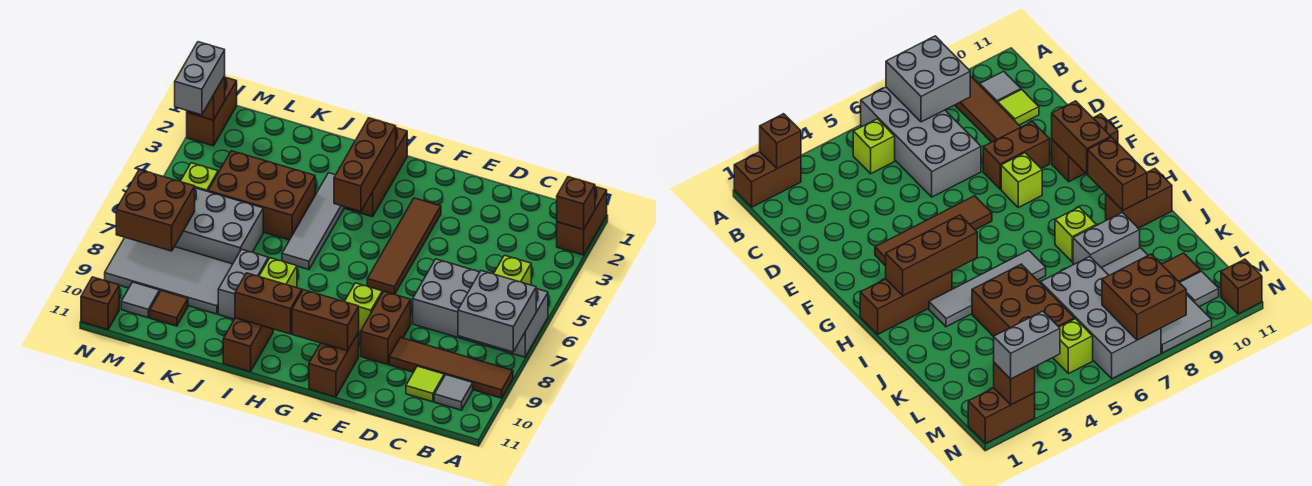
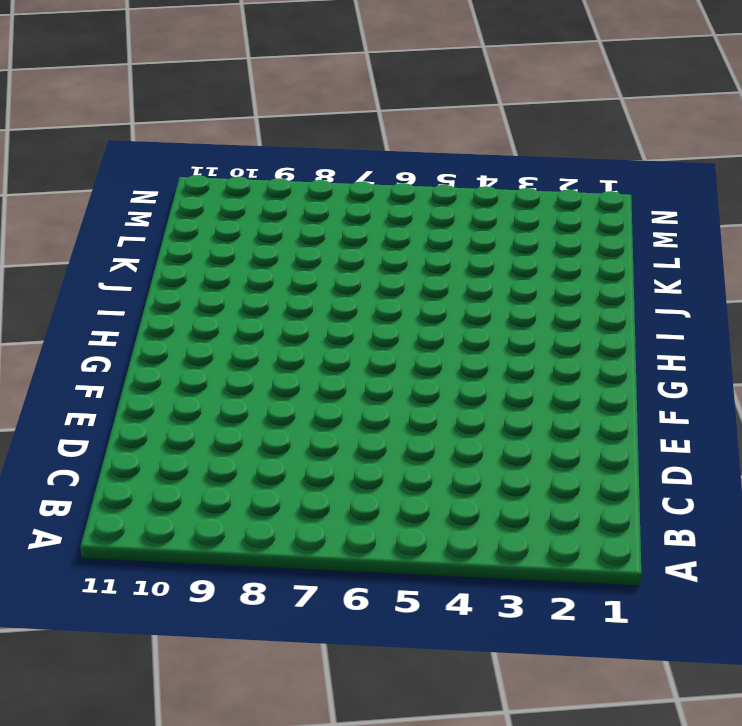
none -> brown brick A1:A2 level 1
none -> grey brick A6:D7 level 1
none -> brown tile A9:D9 level 1
none -> lime brick B5 level 1

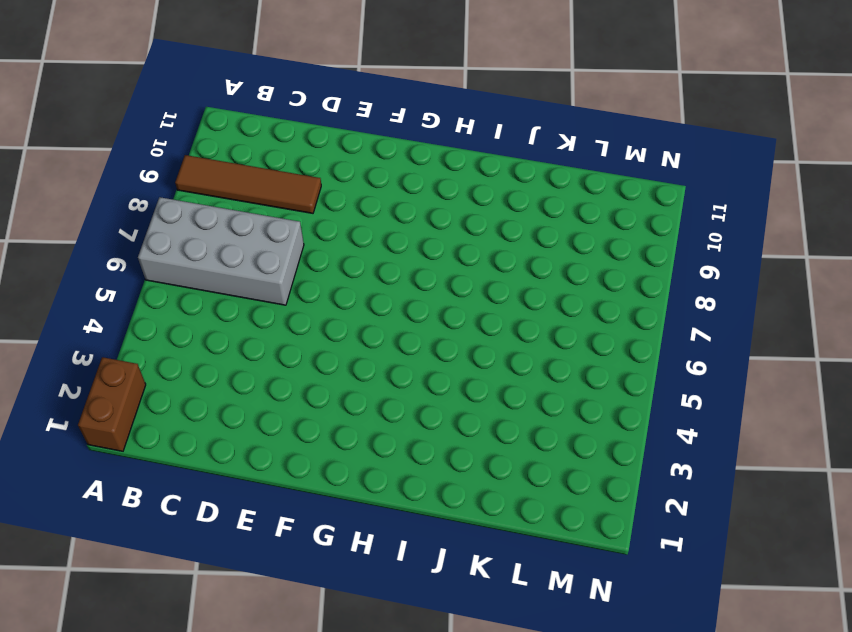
none -> lime brick B5 level 1
none -> grey tile B10 level 1
none -> lime tile C10 level 1
none -> brown brick E8:E9 level 1

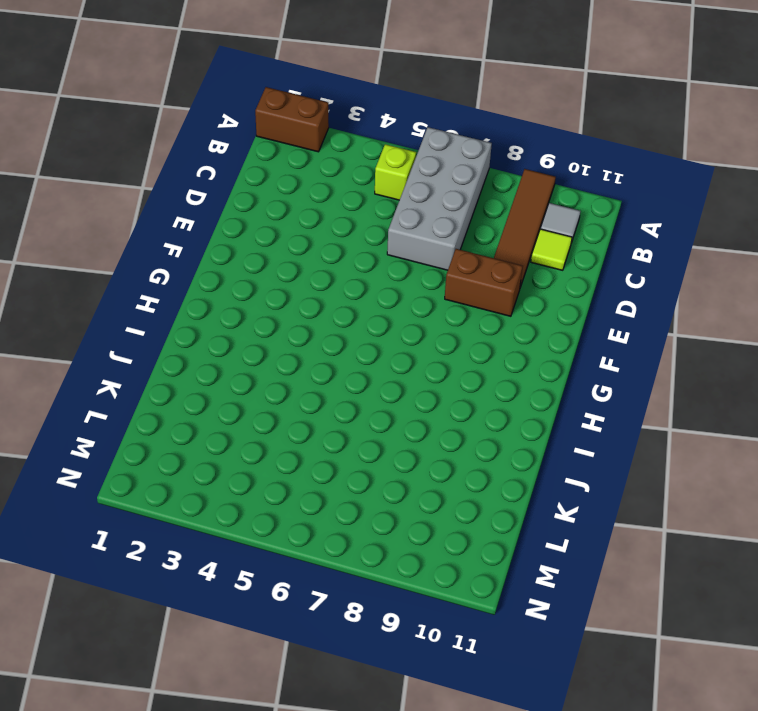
none -> brown tile F3:F6 level 1
none -> lime brick F8 level 1
none -> brown brick F10:F11 level 1
none -> brown brick H1:H3 level 1

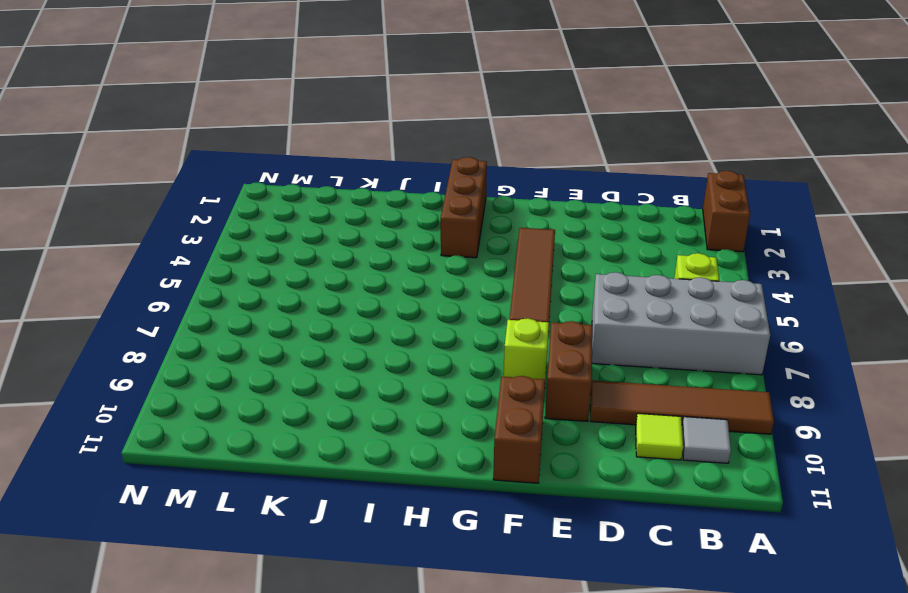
none -> grey tile I3:I6 level 1
none -> lime brick I8 level 1
none -> brown brick I10:I11 level 1
none -> brown brick J4:L5 level 1

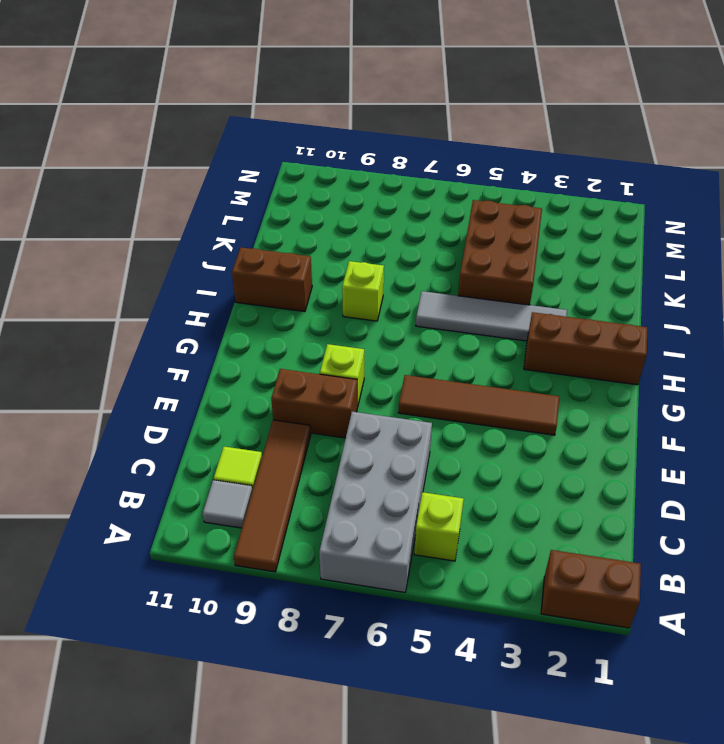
none -> brown brick F10:F11 level 1
none -> grey brick J8:J9 level 1
none -> grey brick K6:N7 level 1
none -> grey tile K8:N9 level 1

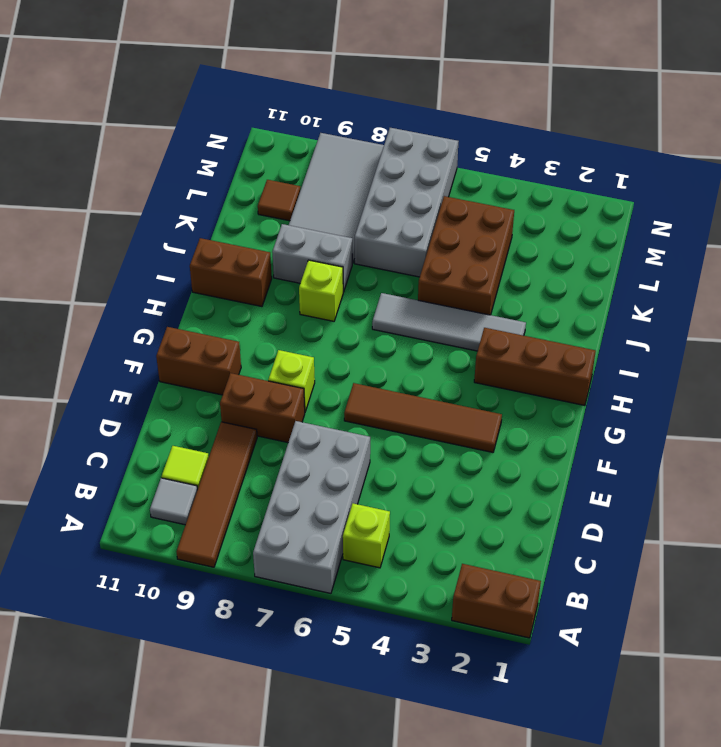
none -> lime brick M5 level 1
none -> grey tile M10 level 1
none -> brown brick N1:N2 level 1
none -> brown brick N11 level 1

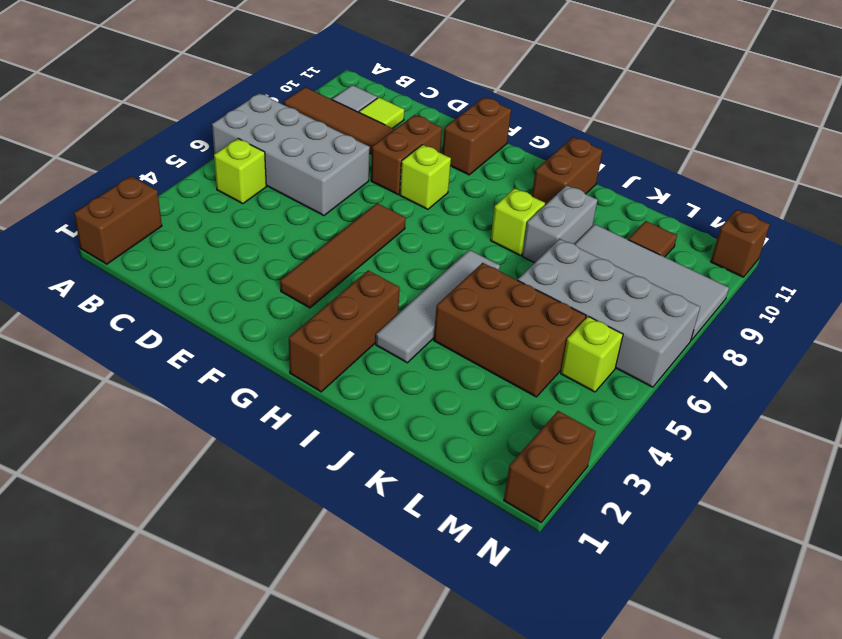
none -> grey tile M10 level 1
none -> brown brick A2 level 2
none -> grey brick A7:B8 level 2
none -> brown brick F10:G10 level 2

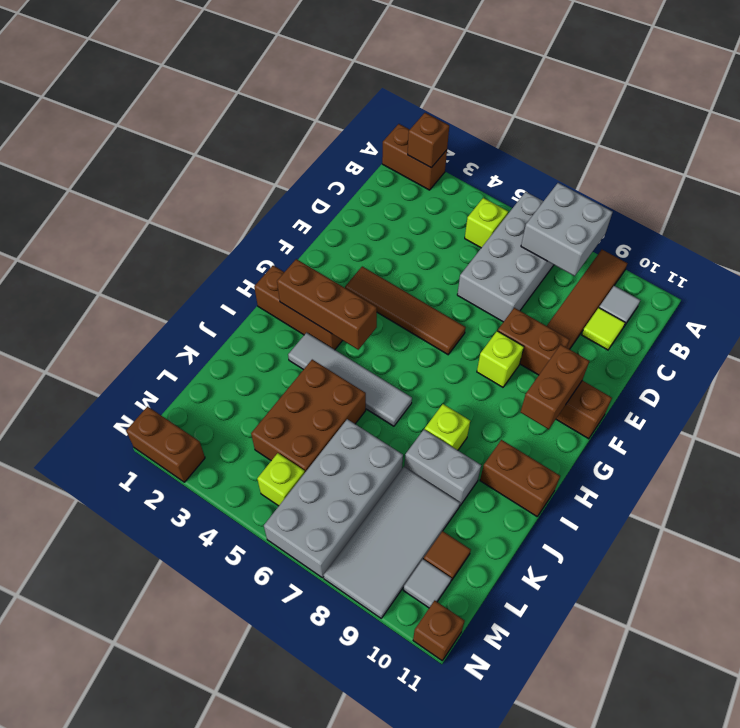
none -> brown brick H10:I10 level 2
none -> brown brick M7:N8 level 2
none -> brown brick N2 level 2
none -> grey brick N2:N3 level 3

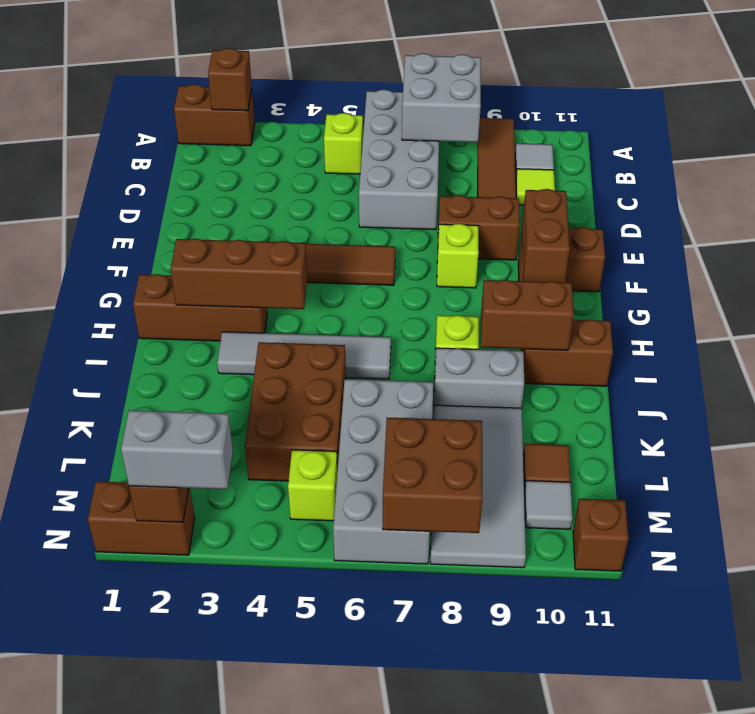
brown brick I9:I10 level 2 -> brown brick H10:I10 level 2

